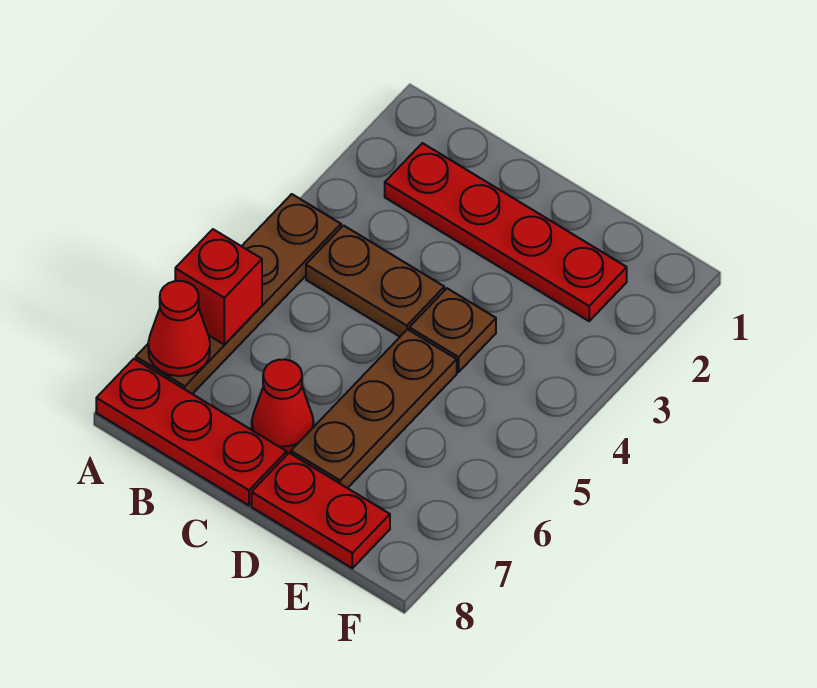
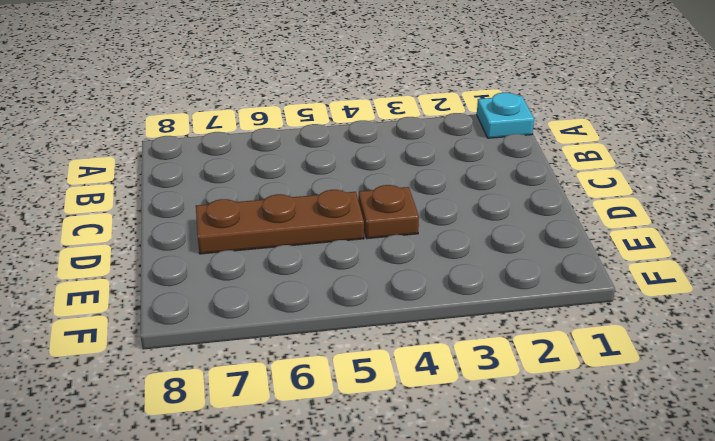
cyan plate A1 level 1 -> none
none -> brown plate A4:A7 level 1
none -> red plate A8:C8 level 1

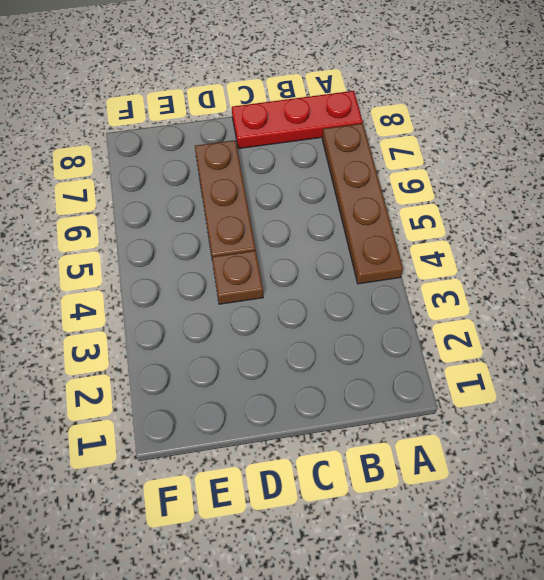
none -> red plate B2:E2 level 1
none -> brown plate B4:C4 level 1

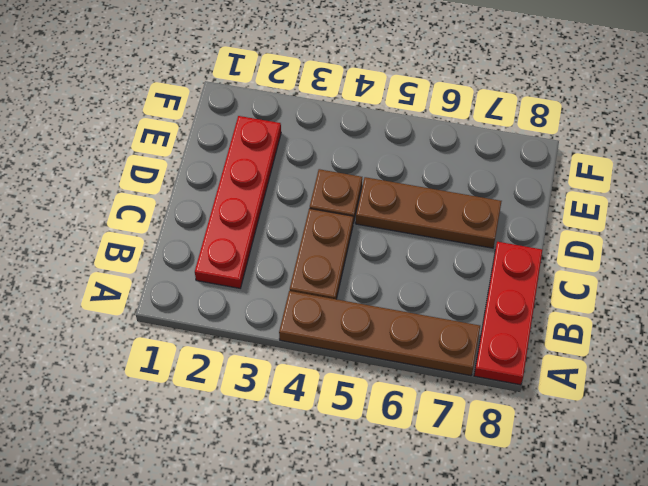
none -> red cone C7 level 1
none -> red plate D8:E8 level 1

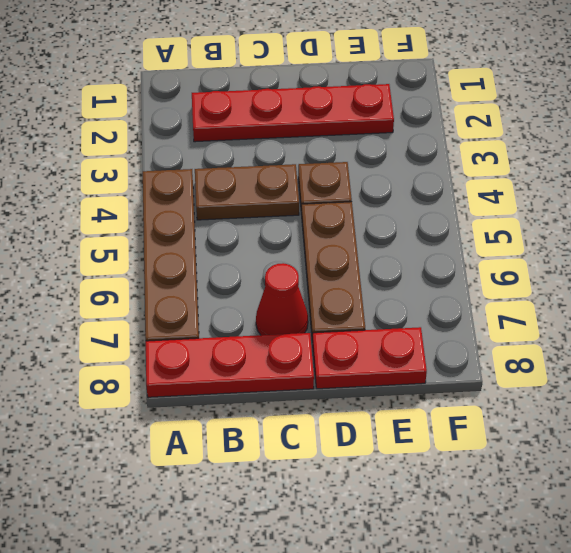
none -> red brick A6 level 2
none -> red cone A7 level 2

